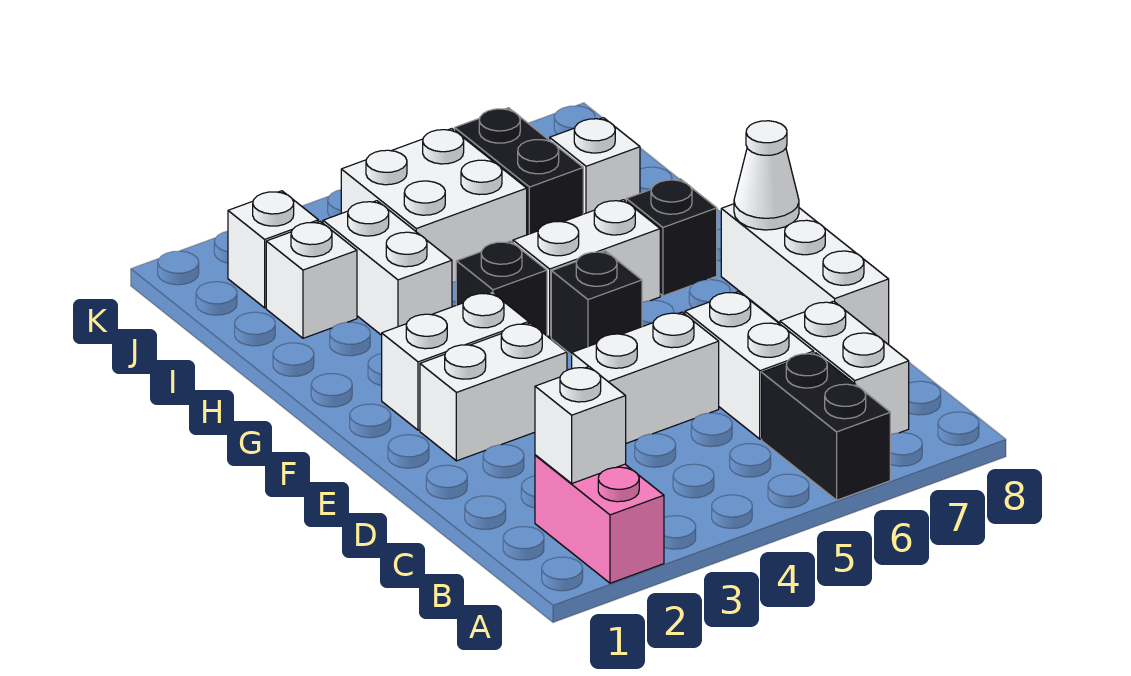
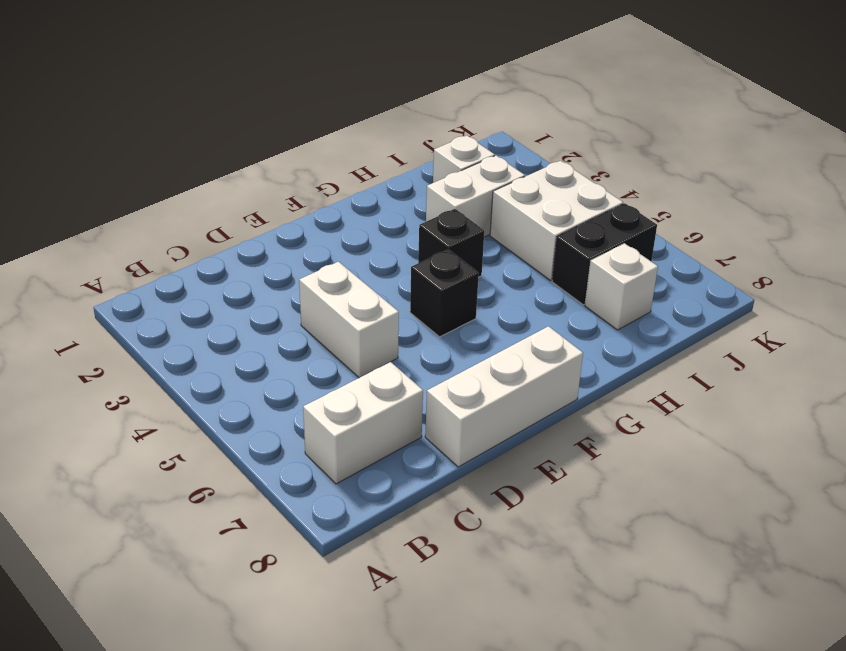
none -> pink brick A2:B2 level 1
none -> black brick A6:B6 level 1
none -> white brick C6:D6 level 1

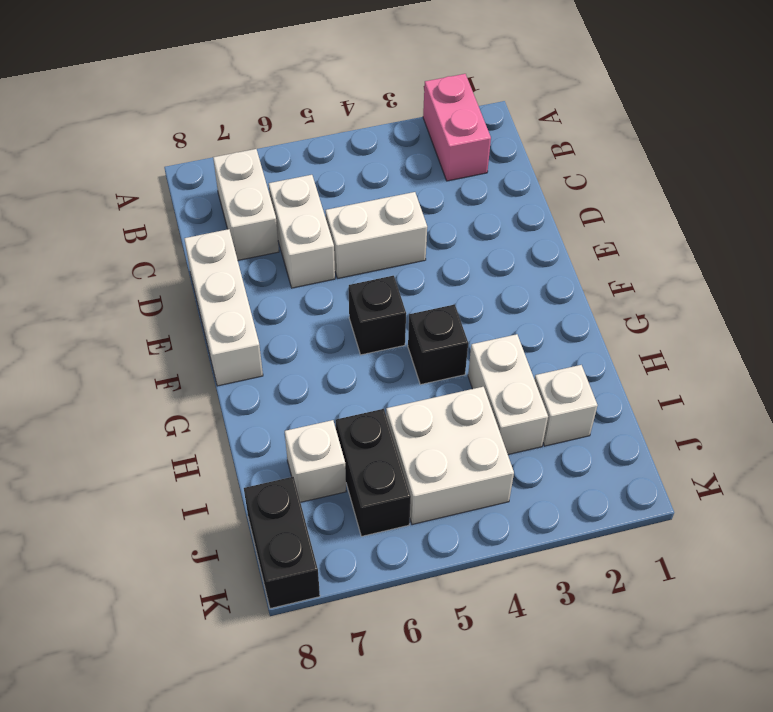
black brick J8:K8 level 1 -> black brick A6:B6 level 1
none -> white brick E2:E3 level 1
none -> white brick F2:F3 level 1
none -> white brick G5:G6 level 1

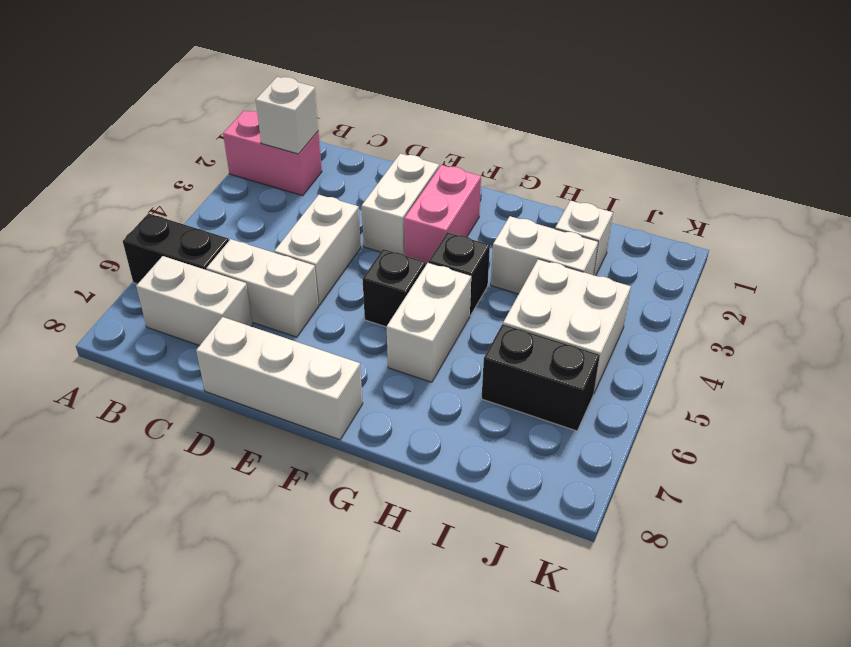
pink brick F2:F3 level 1 -> white brick F2:F3 level 1
none -> black brick G7 level 1
none -> white brick I7 level 1
none -> white brick J2 level 1

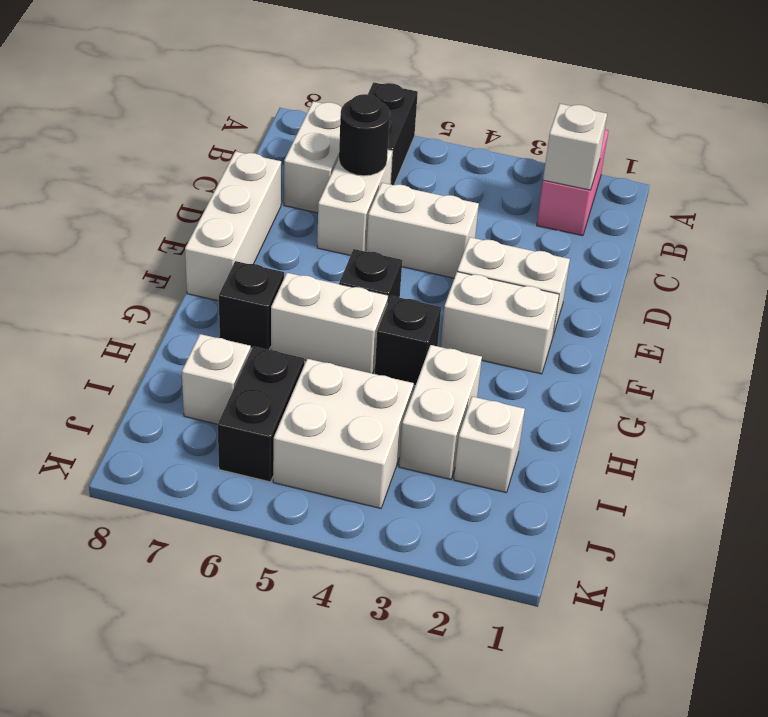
black round brick C6 level 2 -> none
none -> white brick J2 level 1
none -> white cone F8 level 2

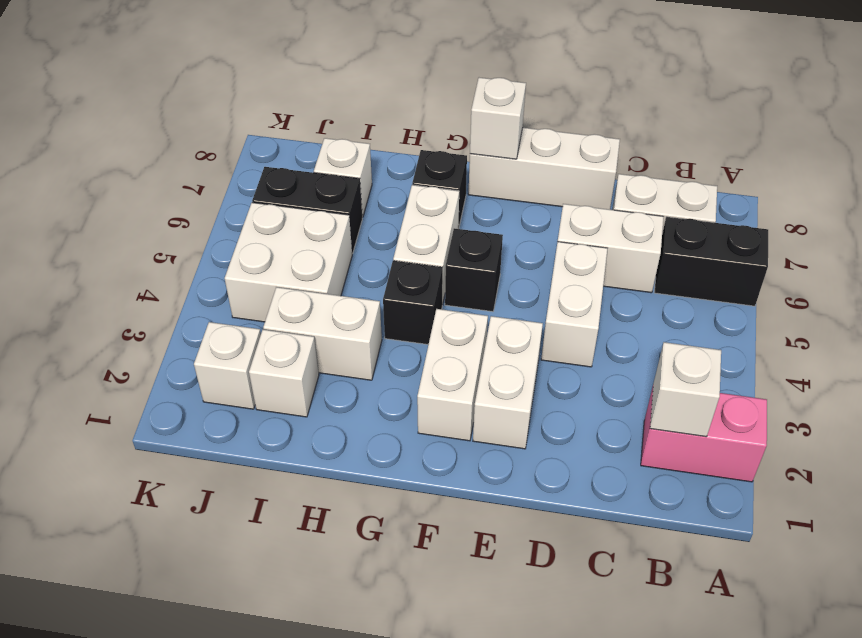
white brick F8 level 2 -> white cone F8 level 2

